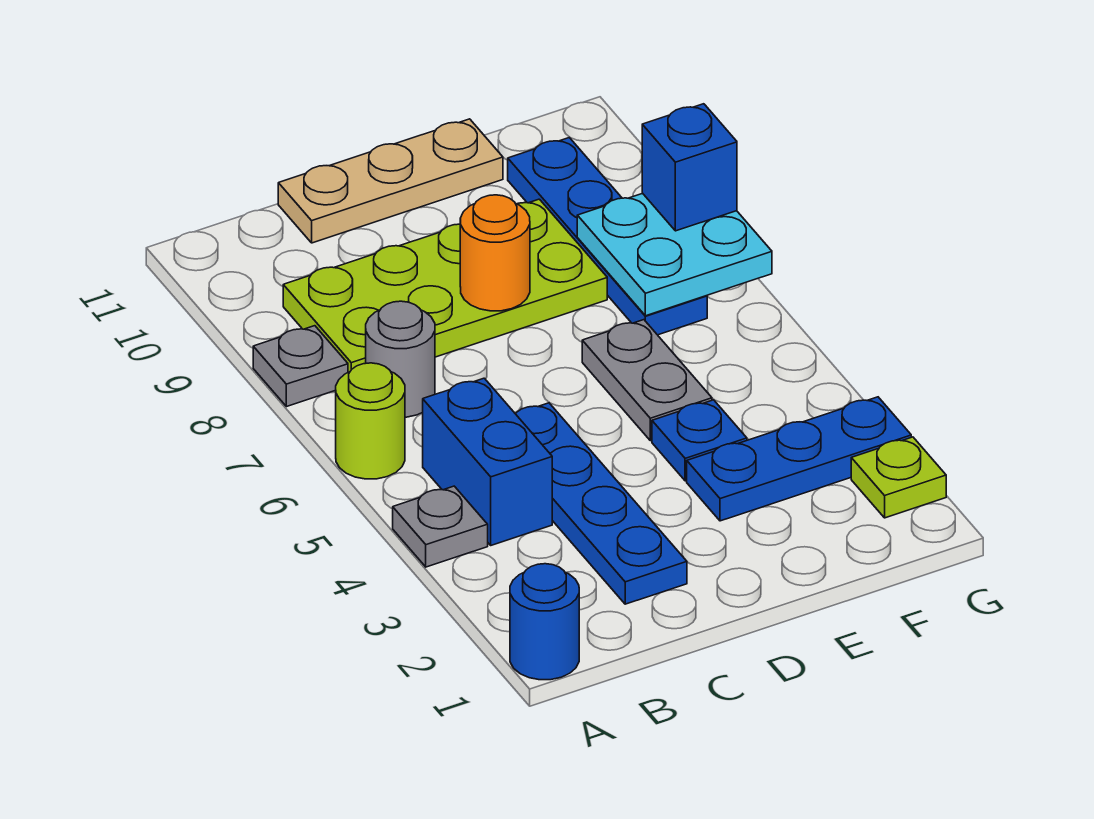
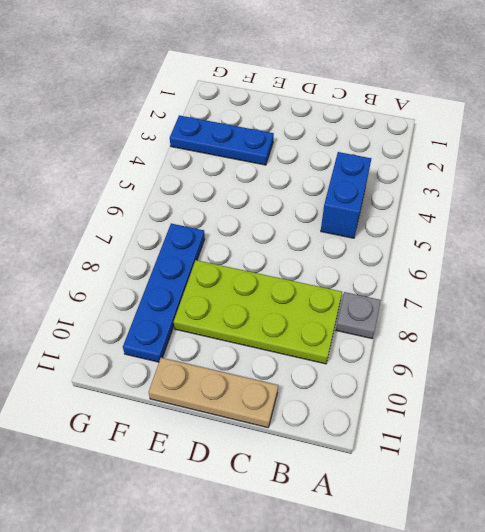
none -> blue round brick A1 level 1
none -> grey plate A4 level 1
none -> lime round brick A6 level 1

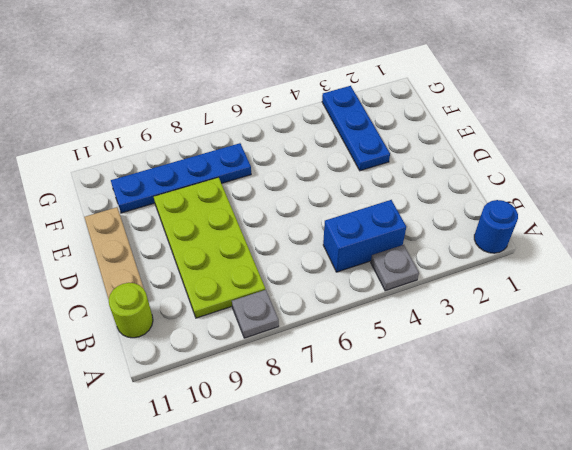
lime round brick B11 level 1 -> lime round brick A6 level 1
none -> grey round brick B7 level 1
none -> blue plate C2:C5 level 1
none -> blue plate E4 level 1

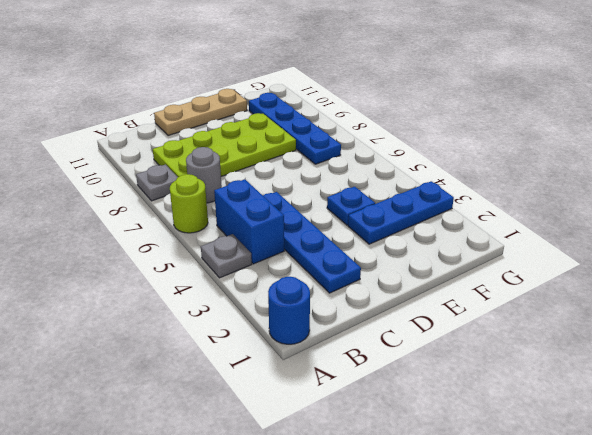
none -> grey plate E5:E6 level 1
none -> lime plate G2 level 1
none -> orange round brick D8 level 2

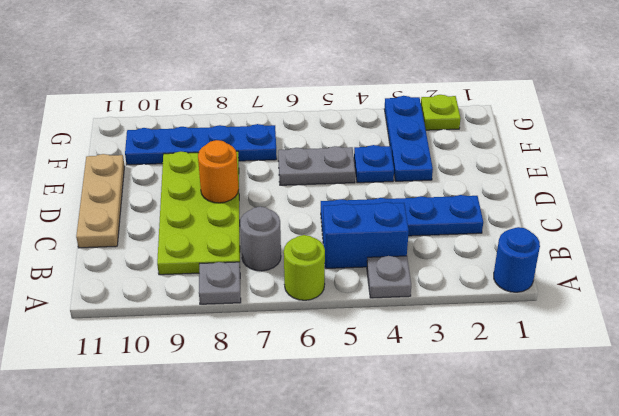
none -> cyan plate F7:G8 level 2
none -> blue brick G8 level 3

